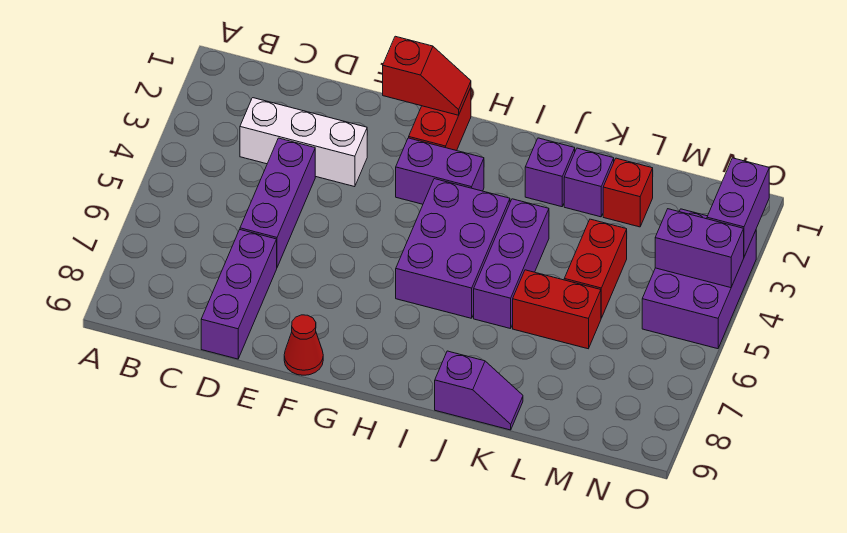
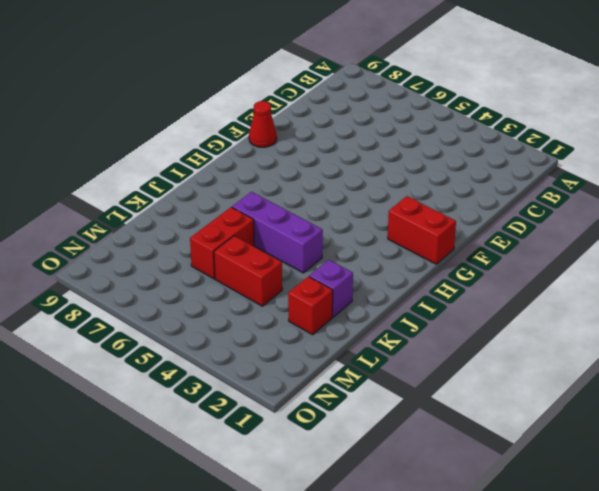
none -> white brick C3:E3 level 1
none -> purple brick D4:D6 level 1
none -> purple brick D7:D9 level 1

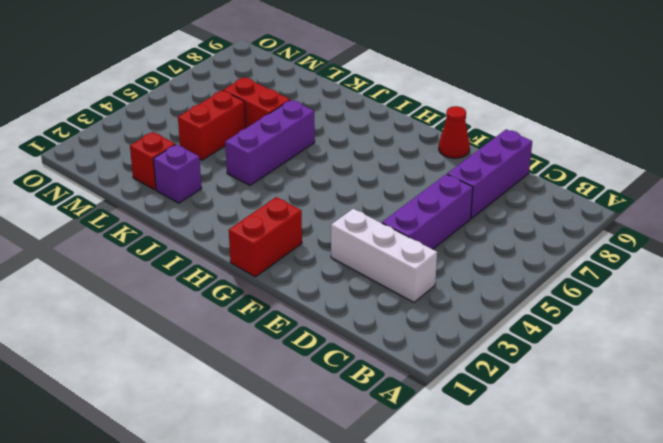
none -> purple brick G3:H3 level 1
none -> purple brick H4:I6 level 1
none -> purple brick J2 level 1

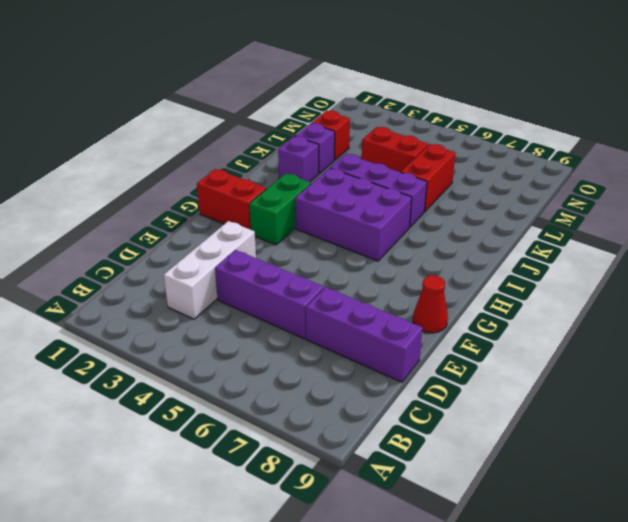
green brick G3:H3 level 1 -> purple brick G3:H3 level 1
none -> purple slope J9:K9 level 1 top J
none -> purple brick N3:O5 level 1
none -> red slope F1:G1 level 2 top F

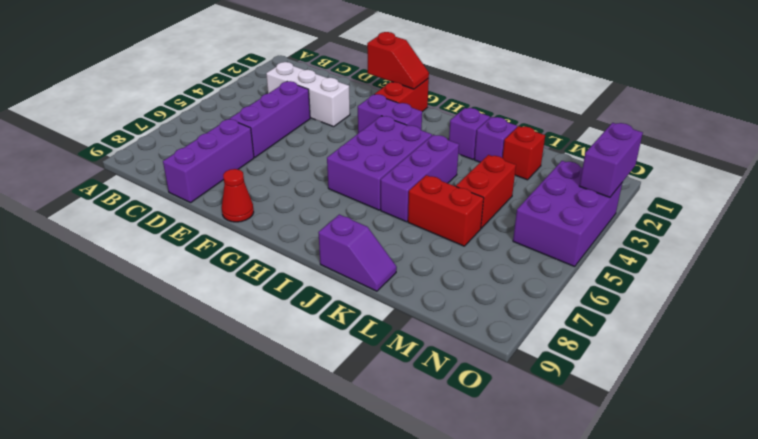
none -> purple brick N4:O4 level 2

